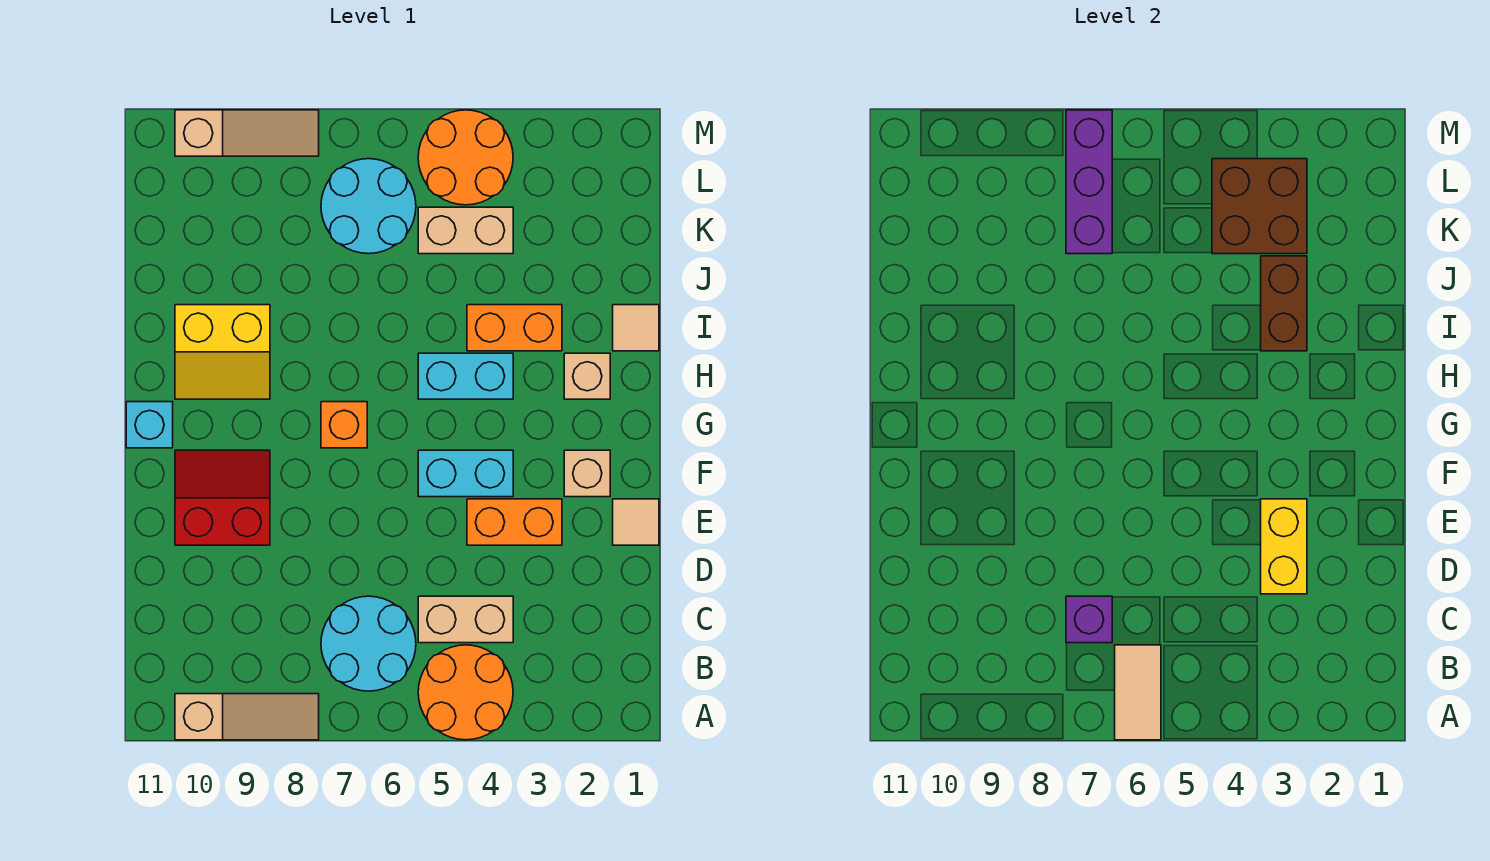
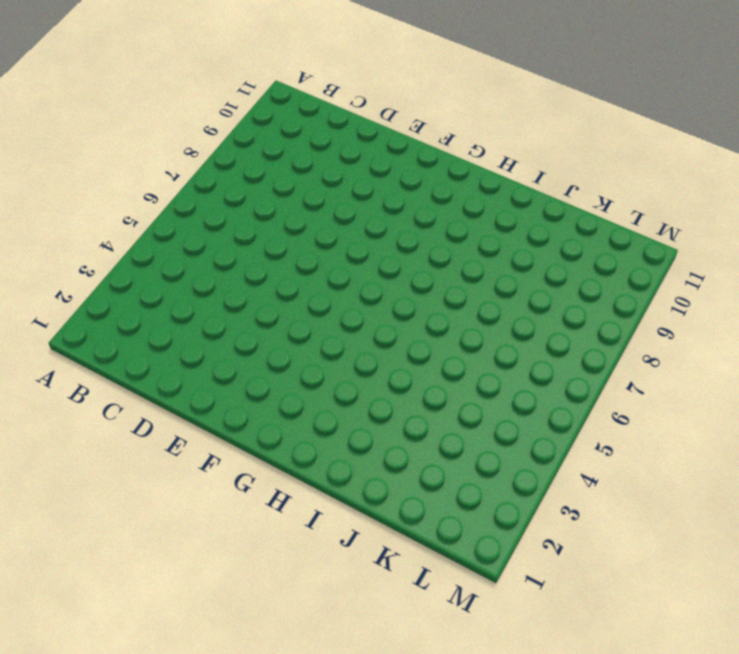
none -> orange round brick A4:B5 level 1
none -> tan slope A8:A10 level 1 top 10
none -> cyan round brick B6:C7 level 1

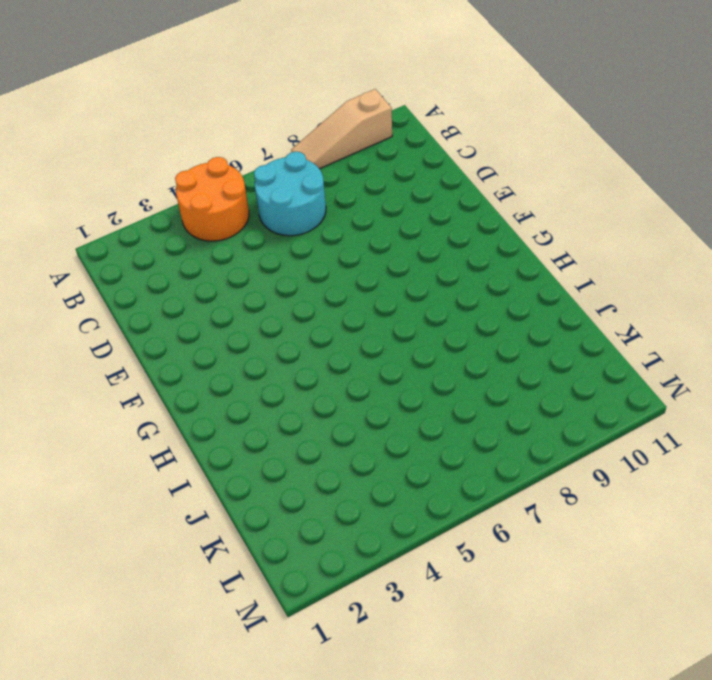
none -> tan brick C4:C5 level 1
none -> tan tile E1 level 1
none -> orange brick E3:E4 level 1

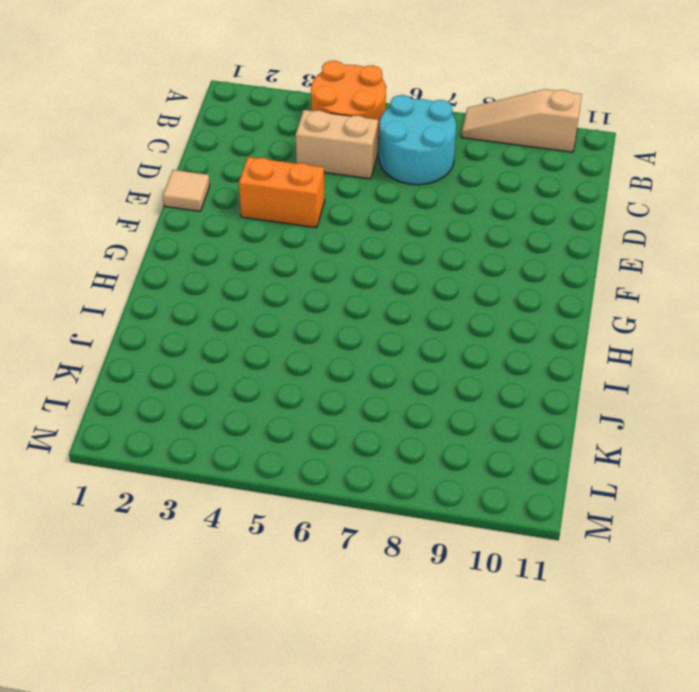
none -> red slope E9:F10 level 1 top E
none -> tan brick F2 level 1
none -> cyan brick F4:F5 level 1

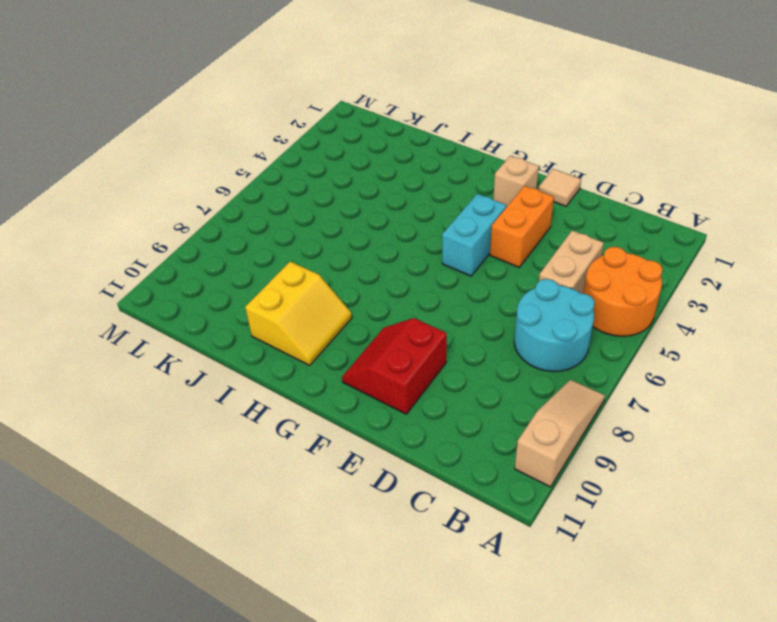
none -> orange brick G7 level 1
none -> cyan brick G11 level 1
none -> tan brick H2 level 1

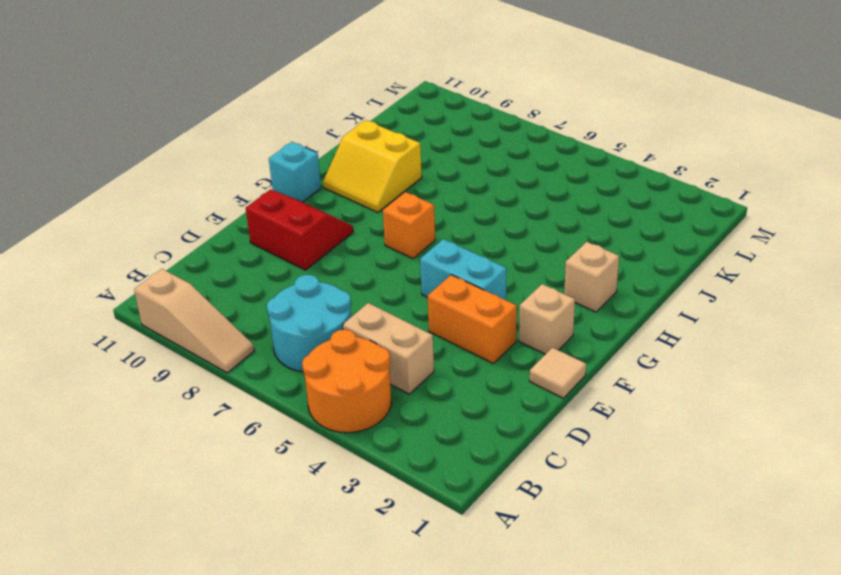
none -> cyan brick H4:H5 level 1
none -> tan tile I1 level 1
none -> orange brick I3:I4 level 1

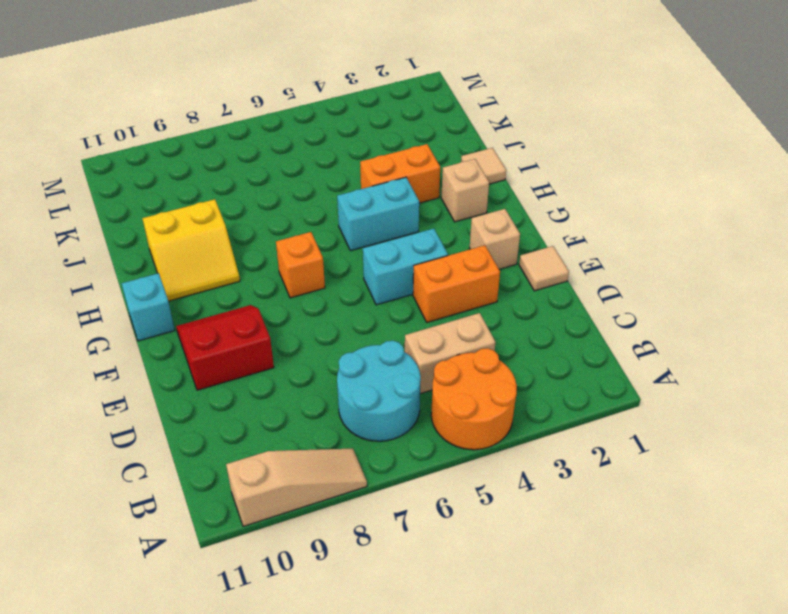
none -> tan brick K4:K5 level 1
none -> cyan round brick K6:L7 level 1
none -> orange round brick L4:M5 level 1

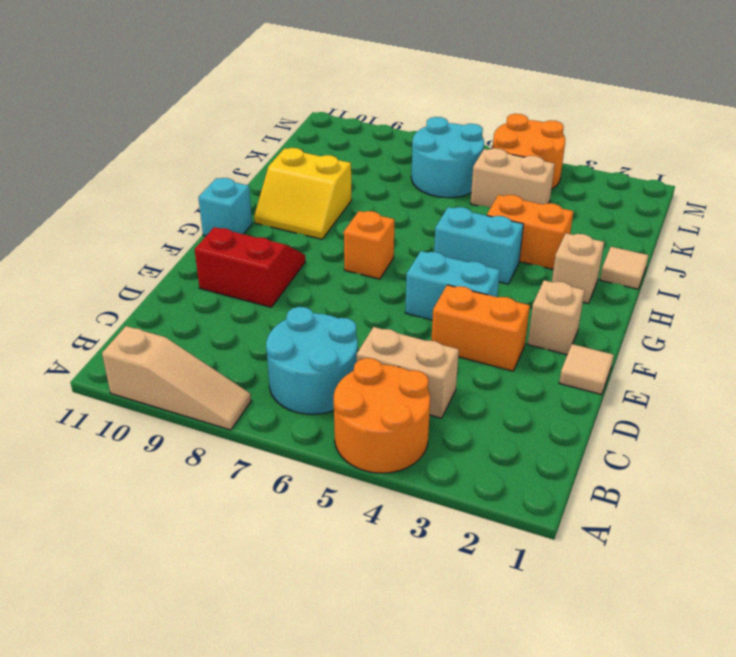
none -> tan slope M8:M10 level 1 top 10
none -> tan tile A6:B6 level 2
none -> purple brick C7 level 2

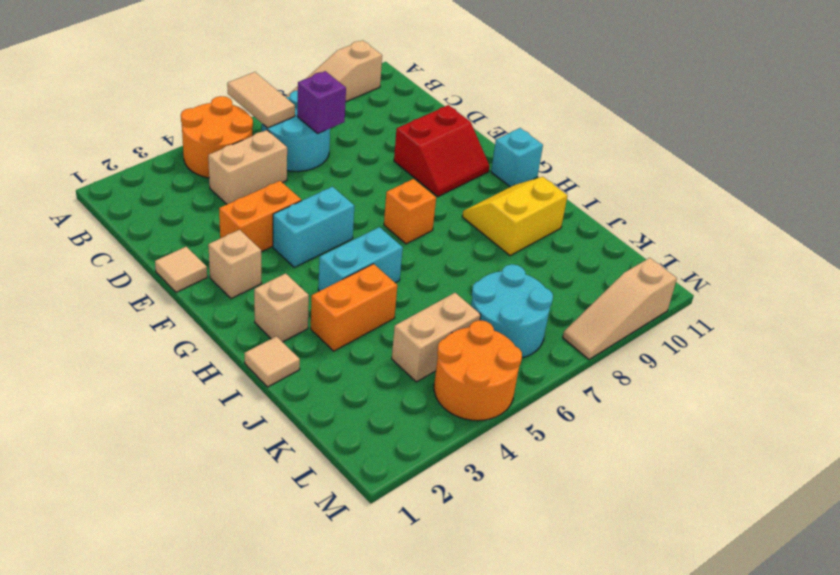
none -> yellow brick D3:E3 level 2
none -> brown brick I3:J3 level 2
none -> brown brick K3:L4 level 2

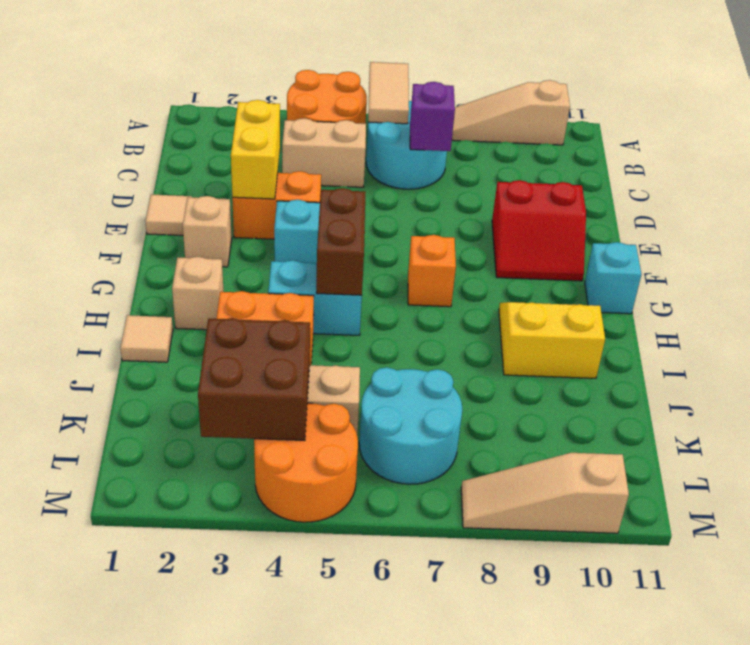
brown brick G5:H5 level 2 -> brown brick I3:J3 level 2
none -> purple brick K7:M7 level 2

